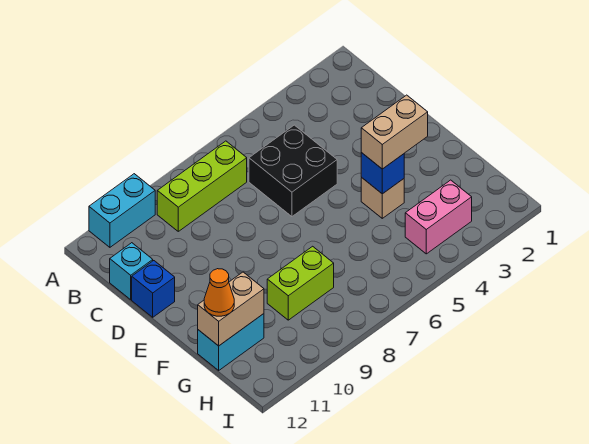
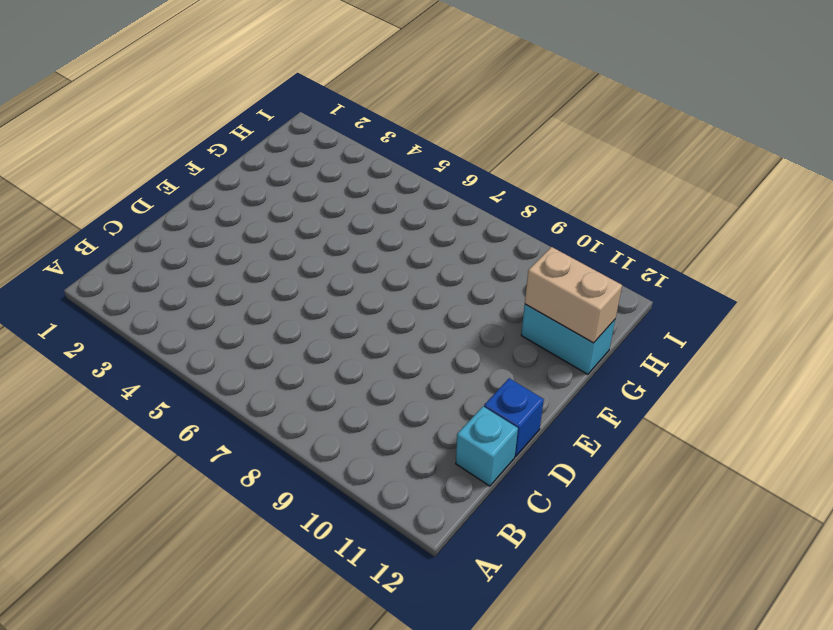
none -> cyan brick A10:A11 level 1
none -> lime brick B7:B9 level 1
none -> black brick C5:D6 level 1

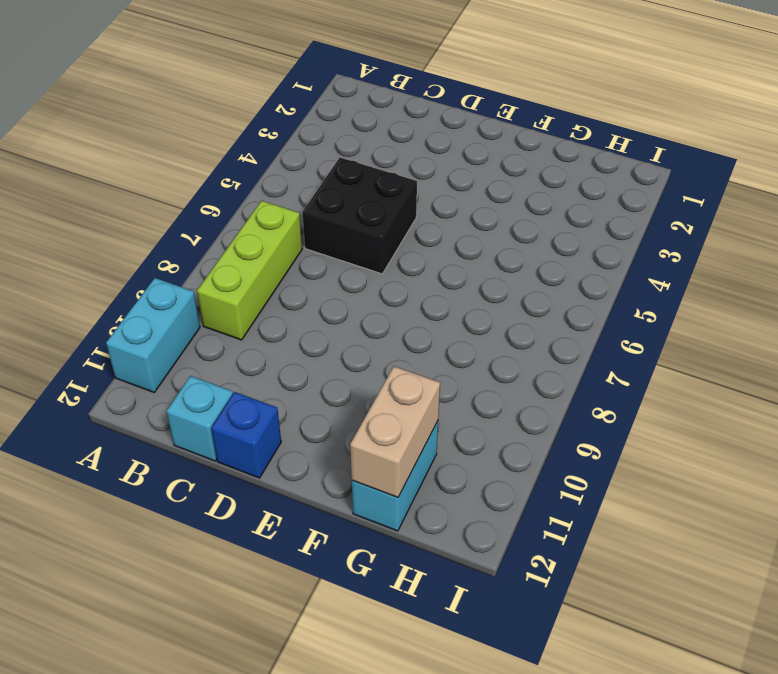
none -> tan brick F4 level 1
none -> lime brick G8:G9 level 1
none -> pink brick H3:H4 level 1

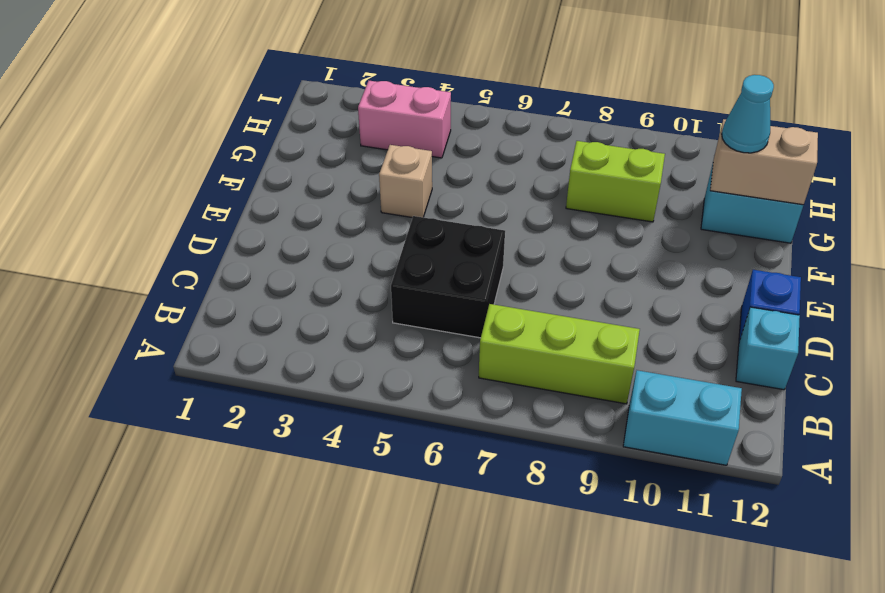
cyan cone G11 level 3 -> none
none -> blue brick F4 level 2
none -> tan brick F3:F4 level 3
none -> orange cone G12 level 3

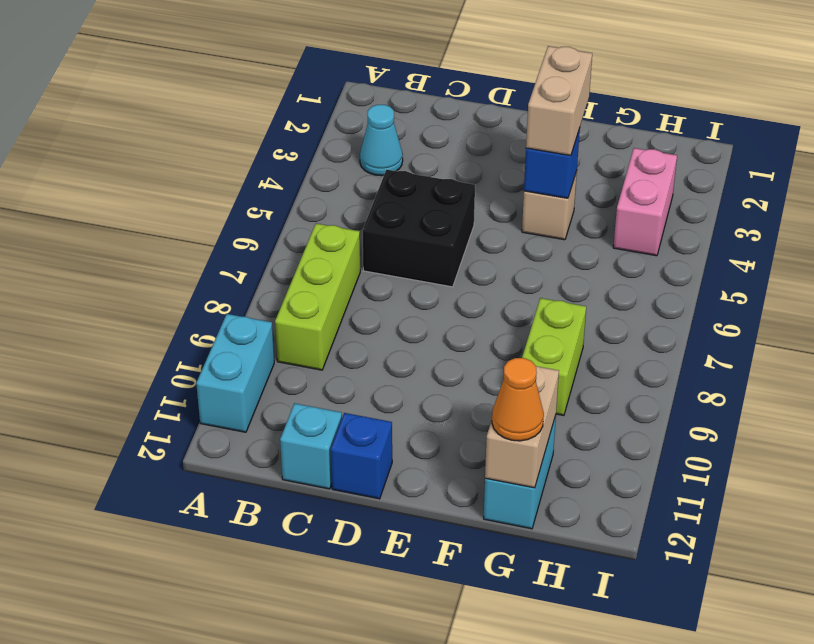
cyan cone B3 level 1 -> none

